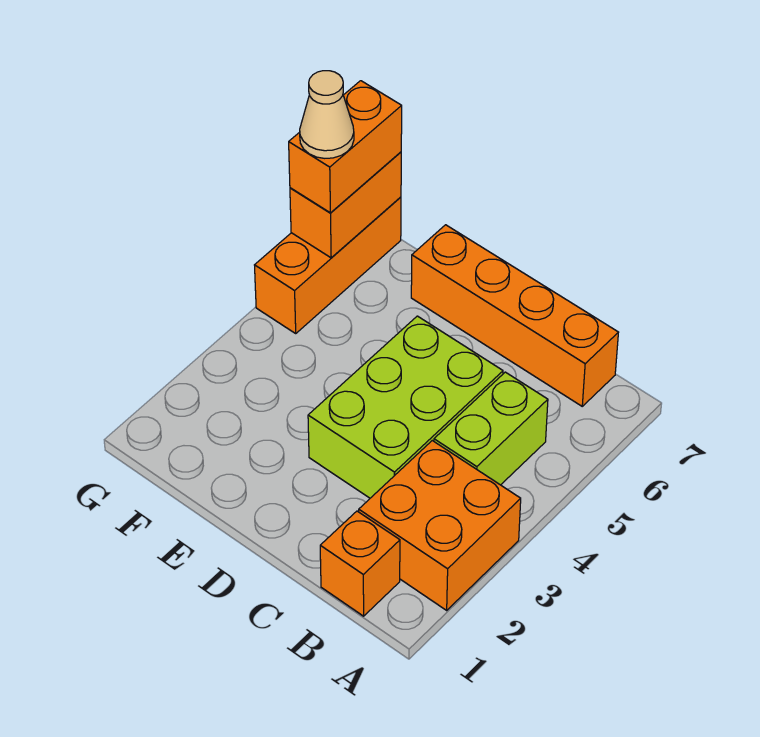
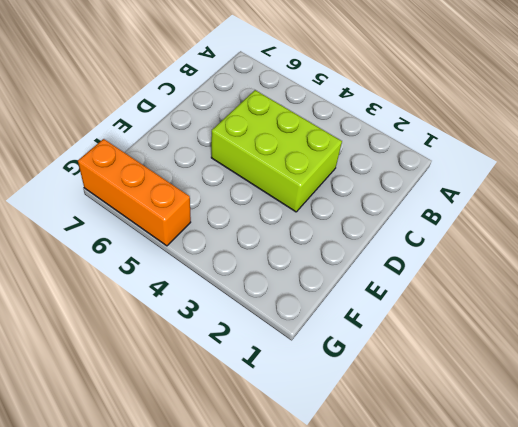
none -> orange brick A2:B3 level 1
none -> orange brick B1 level 1

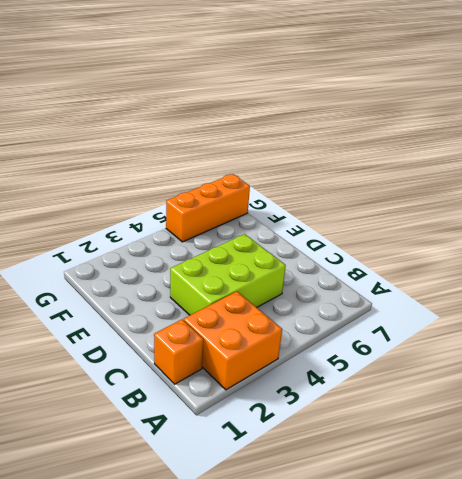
none -> lime brick B4:B5 level 1
none -> orange brick B7:E7 level 1

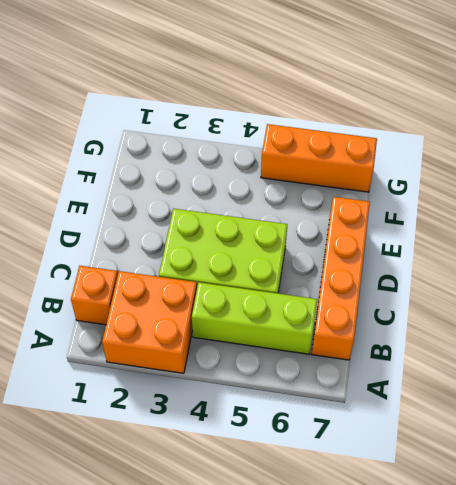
lime brick B4:B6 level 1 -> lime brick B4:B5 level 1
none -> orange brick G6:G7 level 2
none -> orange brick G6:G7 level 3

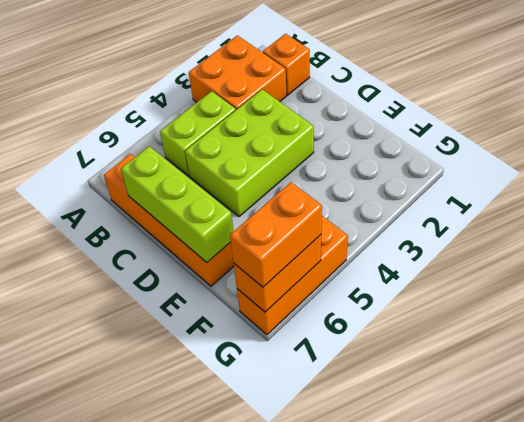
lime brick C7:E7 level 2 -> none
none -> tan cone G6 level 4

